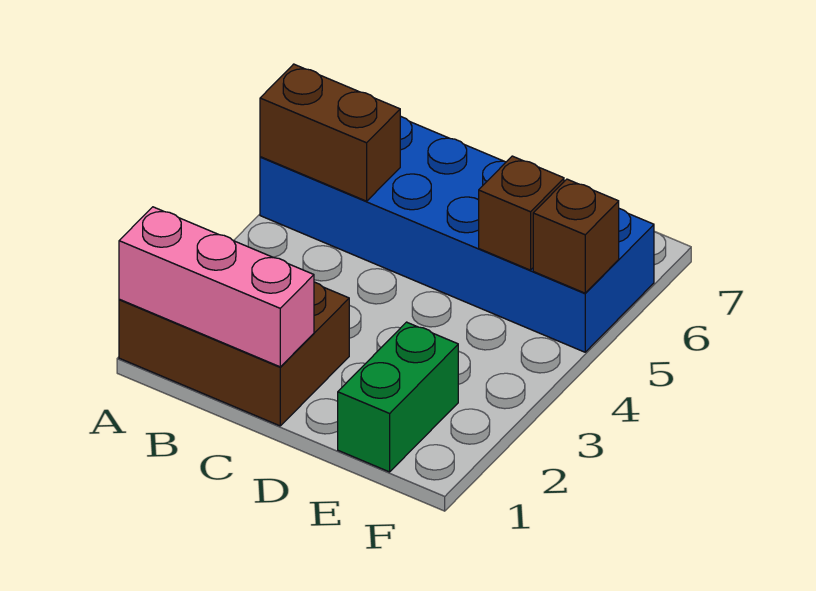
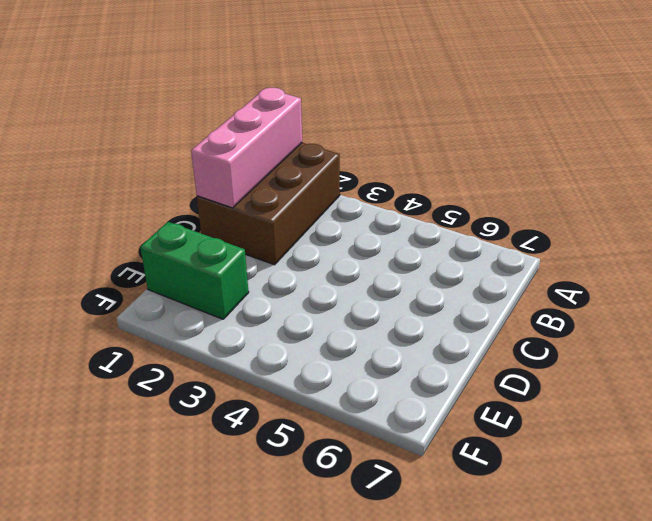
none -> blue brick A5:F6 level 1
none -> brown brick A5:B5 level 2

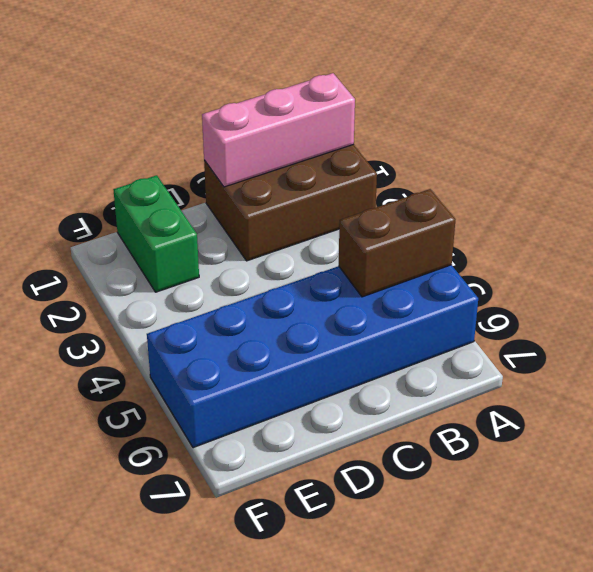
none -> brown brick E5 level 2
none -> brown brick F5 level 2

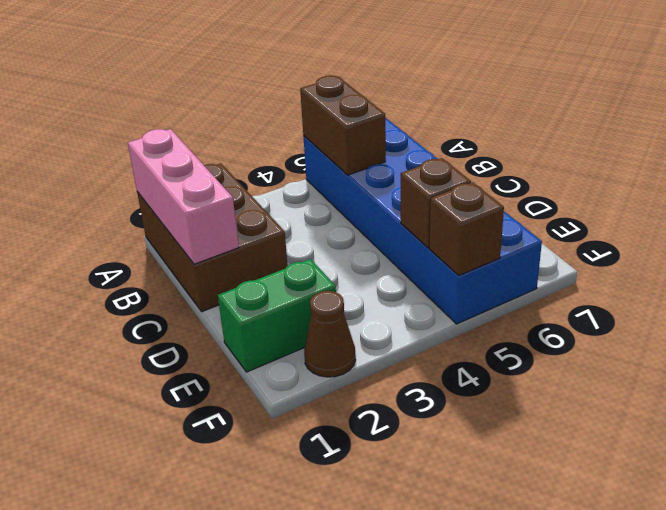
brown cone F2 level 1 -> none

